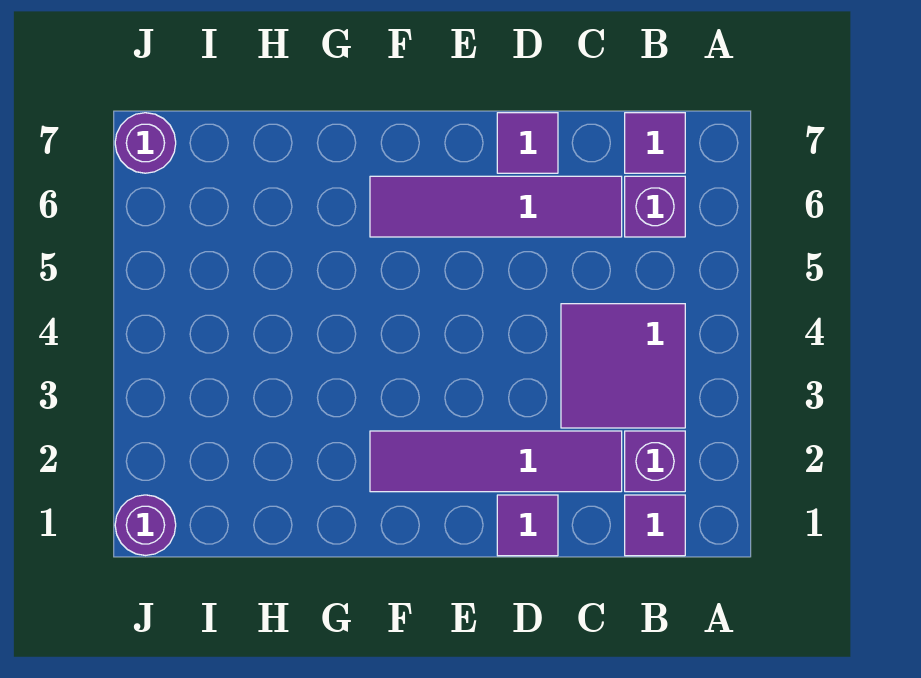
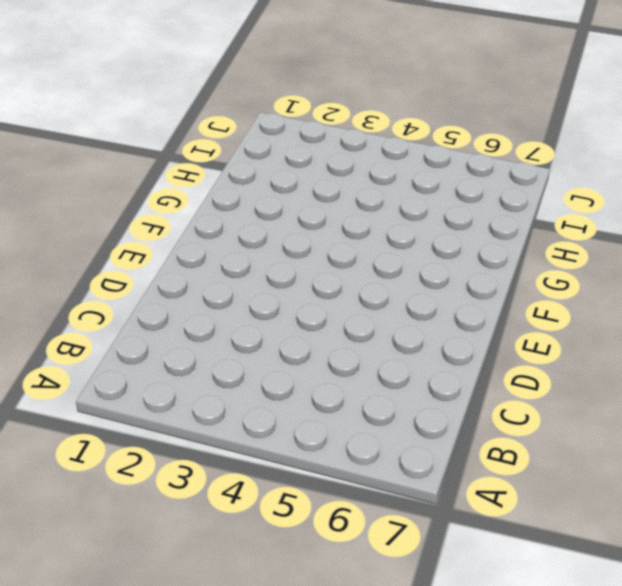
none -> purple tile B1 level 1
none -> purple brick B2 level 1

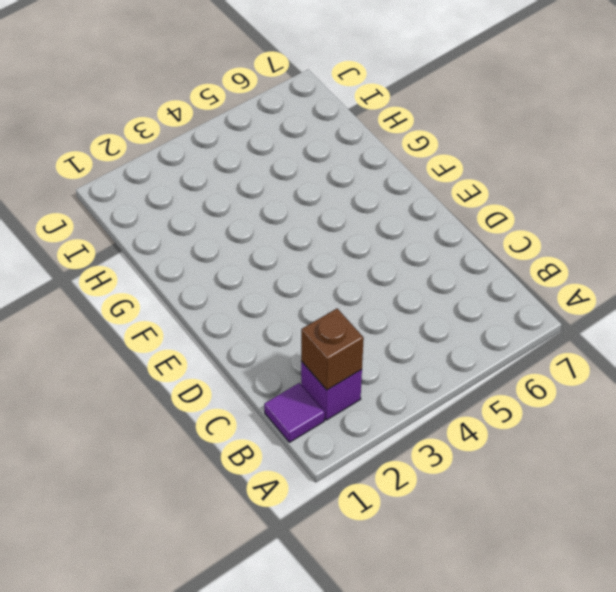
brown brick B2 level 2 -> none
none -> purple tile B3:C4 level 1
none -> purple brick B6 level 1

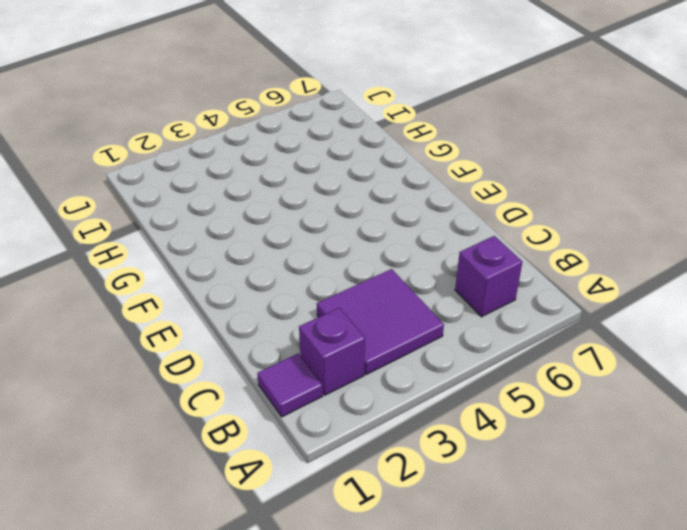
none -> purple tile B7 level 1
none -> purple tile C2:F2 level 1

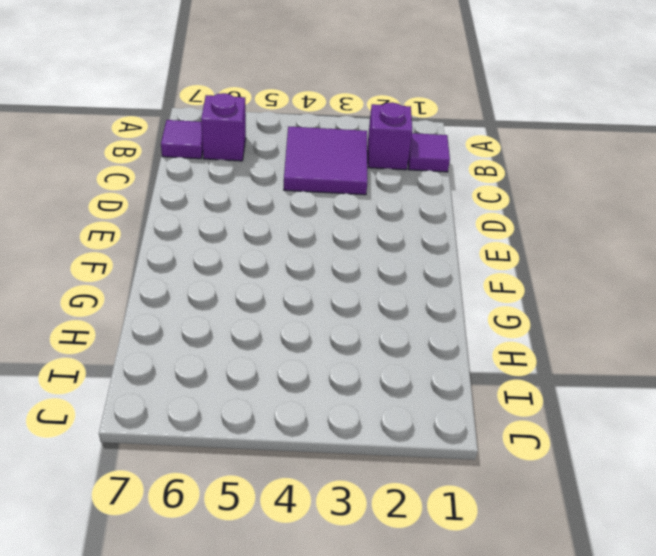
none -> purple tile C2:F2 level 1
none -> purple tile C6:F6 level 1

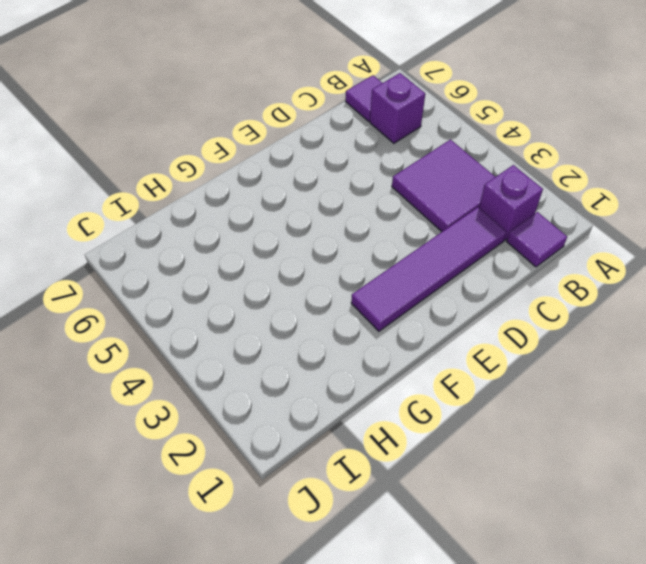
none -> purple tile C6:F6 level 1
none -> purple tile D1 level 1

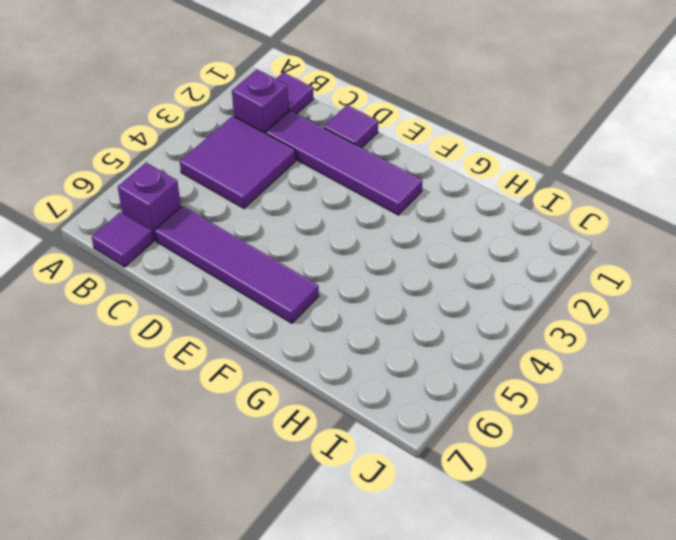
none -> purple tile D7 level 1
none -> purple round brick J1 level 1

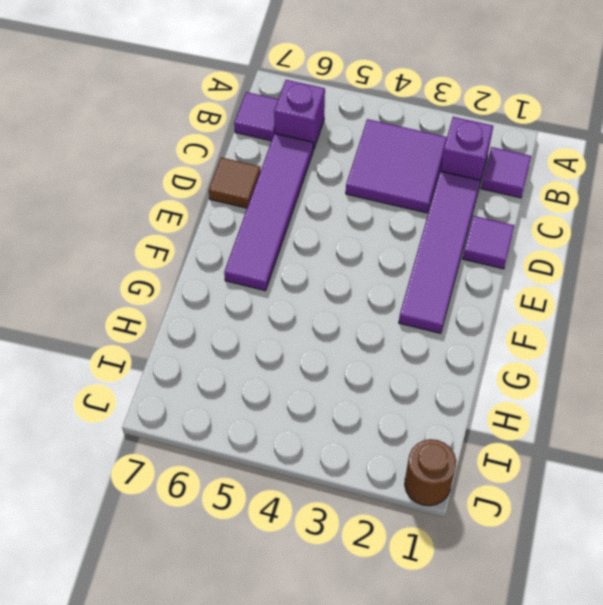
brown tile D7 level 1 -> purple tile D7 level 1
brown round brick J1 level 1 -> purple round brick J1 level 1
none -> purple round brick J7 level 1

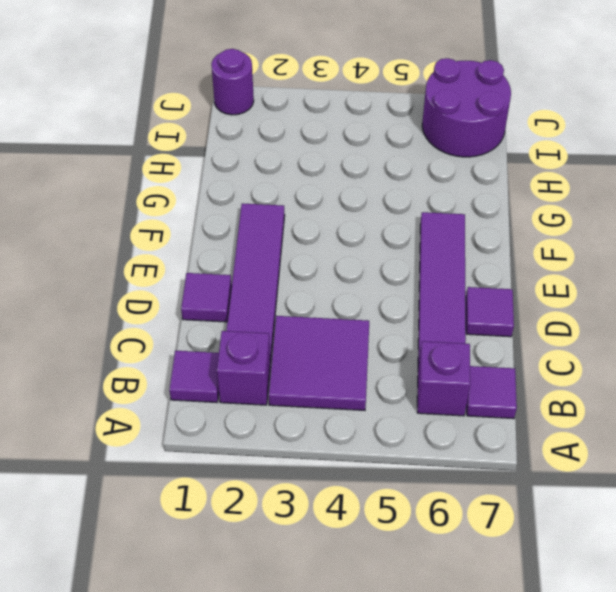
purple round brick I6:J7 level 1 -> purple round brick J7 level 1

